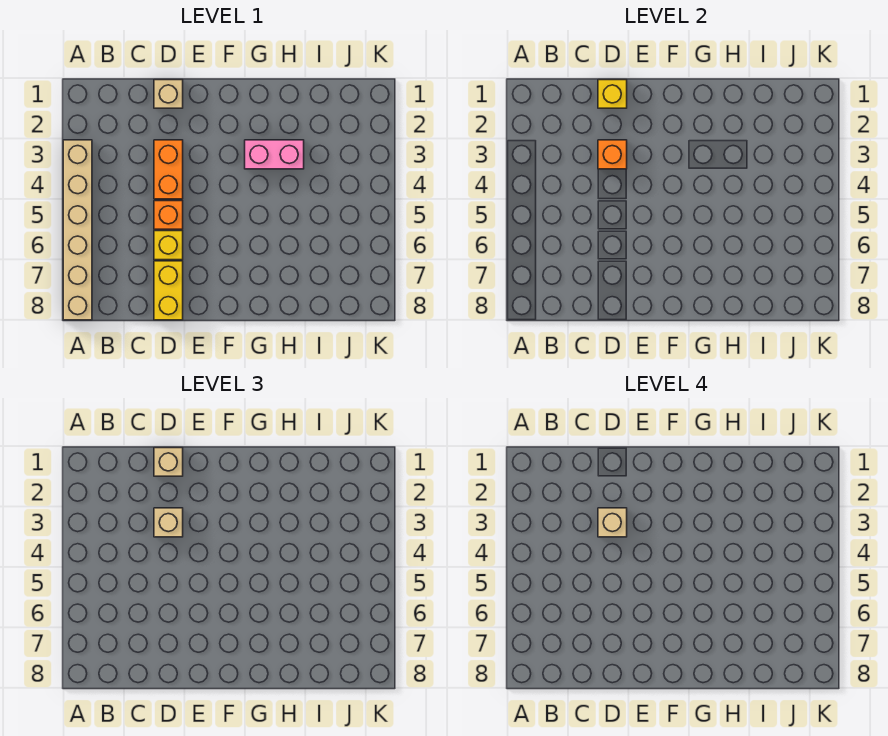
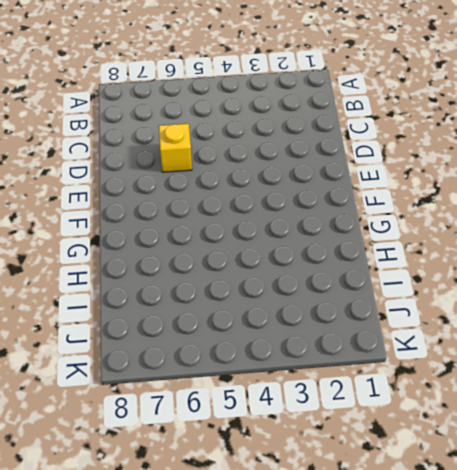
none -> tan brick A3:A8 level 1
none -> tan brick D1 level 1
none -> orange brick D3:D4 level 1

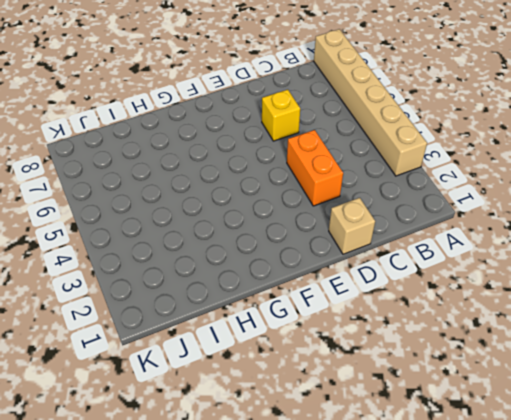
none -> orange brick D5 level 1
none -> yellow brick D7:D8 level 1
none -> pink brick G3:H3 level 1

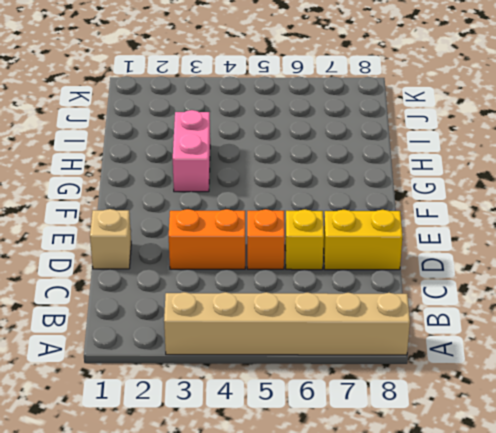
none -> yellow brick D1 level 2
none -> orange brick D3 level 2
none -> tan brick D1 level 3

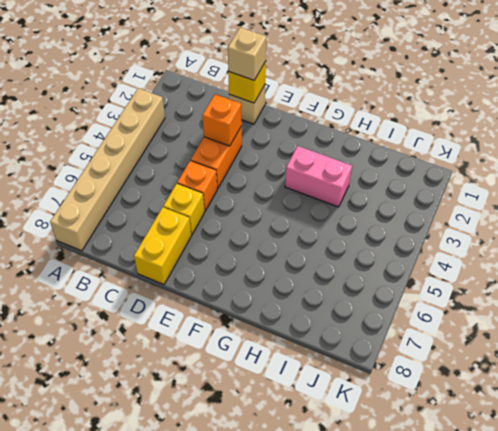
none -> tan brick D3 level 3
none -> tan brick D3 level 4

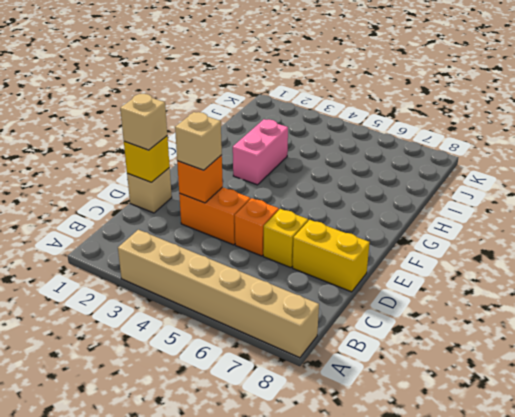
none -> tan brick D3 level 4

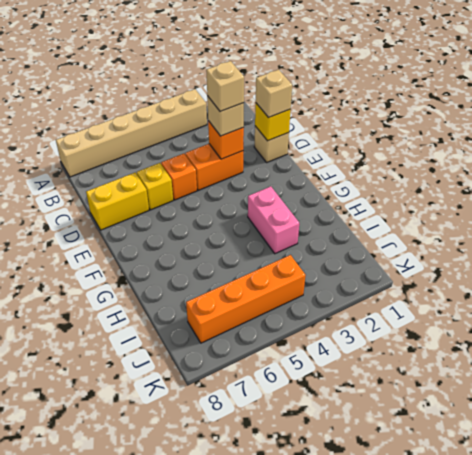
orange brick J4:J7 level 1 -> none

